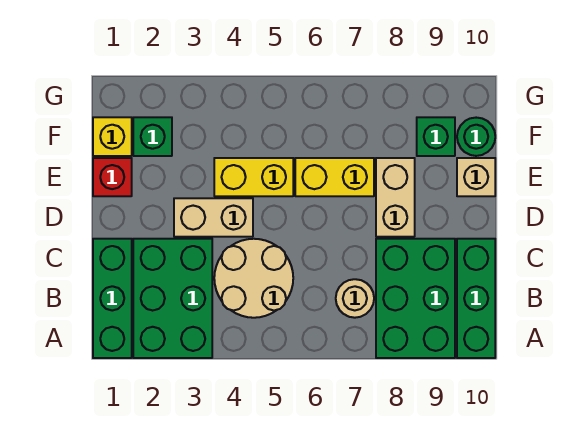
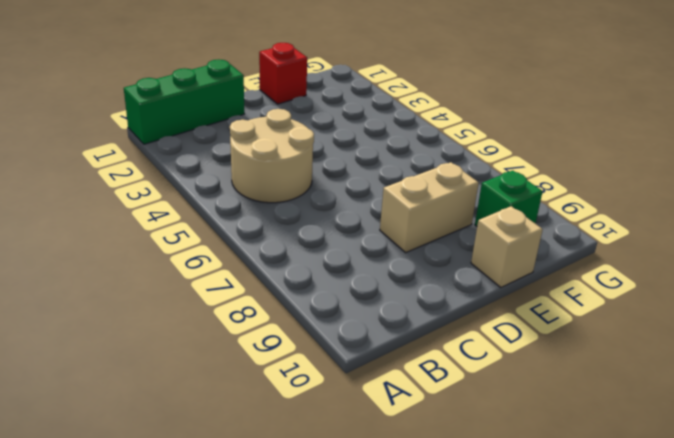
none -> green brick A2:C3 level 1
none -> green brick A8:C9 level 1
none -> green brick A10:C10 level 1

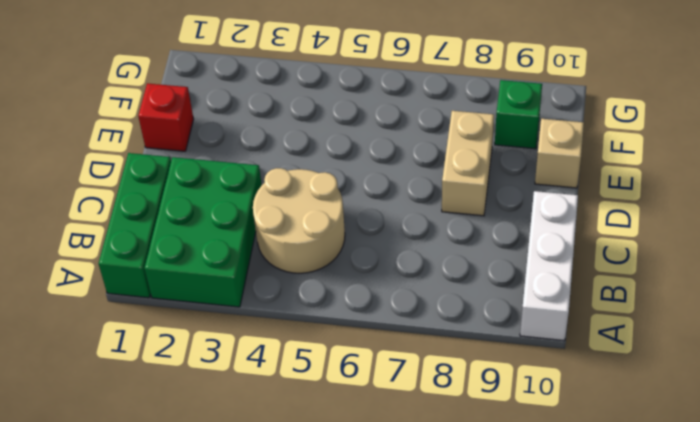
white brick A10:C10 level 1 -> green brick A10:C10 level 1
none -> green brick A8:C9 level 1
none -> tan round brick B7 level 1
none -> tan brick D3:D4 level 1

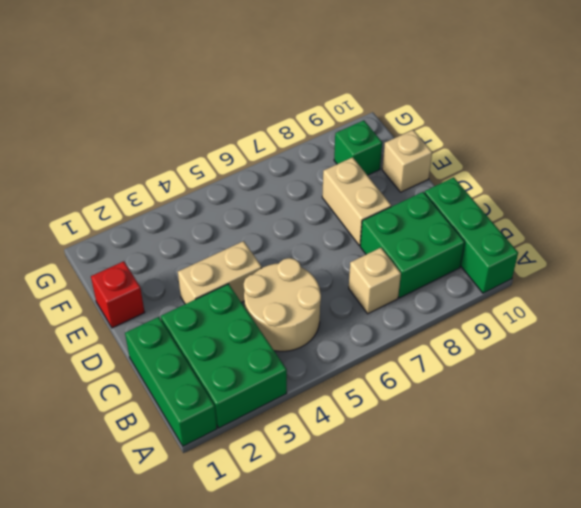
tan brick B7 level 1 -> tan round brick B7 level 1
green brick B8:C9 level 1 -> green brick A8:C9 level 1
none -> yellow brick E4:E5 level 1
none -> yellow brick E6:E7 level 1
none -> yellow brick F1 level 1

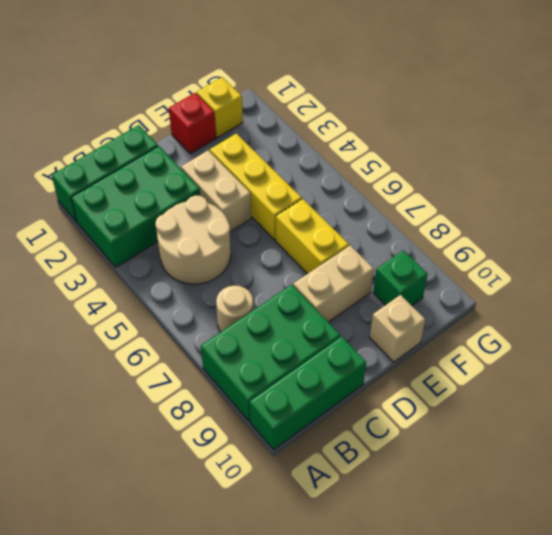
yellow brick E3:E5 level 1 -> yellow brick E4:E5 level 1
none -> green brick F2 level 1
none -> green round brick F10 level 1

